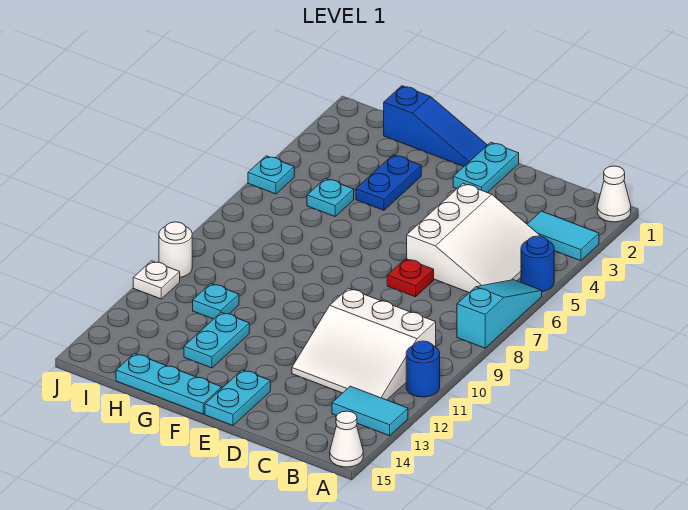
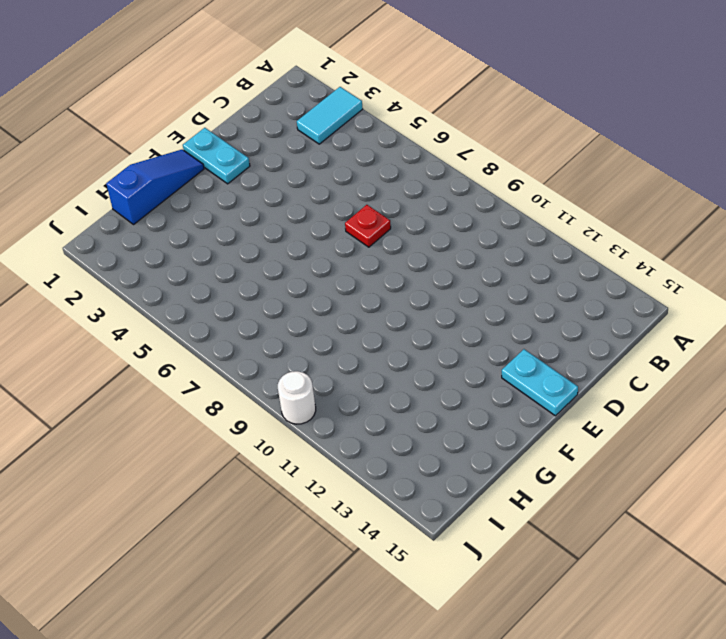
none -> white cone A1 level 1
none -> blue round brick A5 level 1
none -> cyan slope A6:A8 level 1 top 8

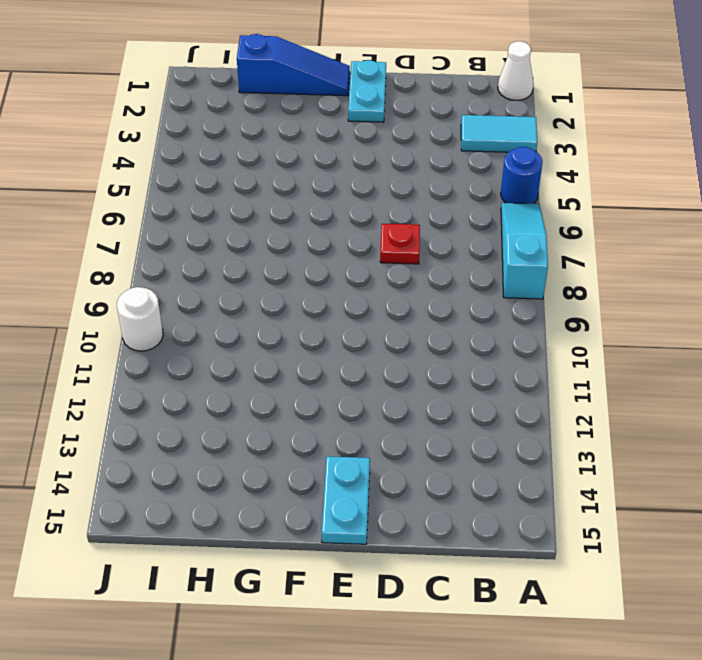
none -> blue round brick A11 level 1
none -> cyan tile A13:B13 level 1
none -> white cone A15 level 1

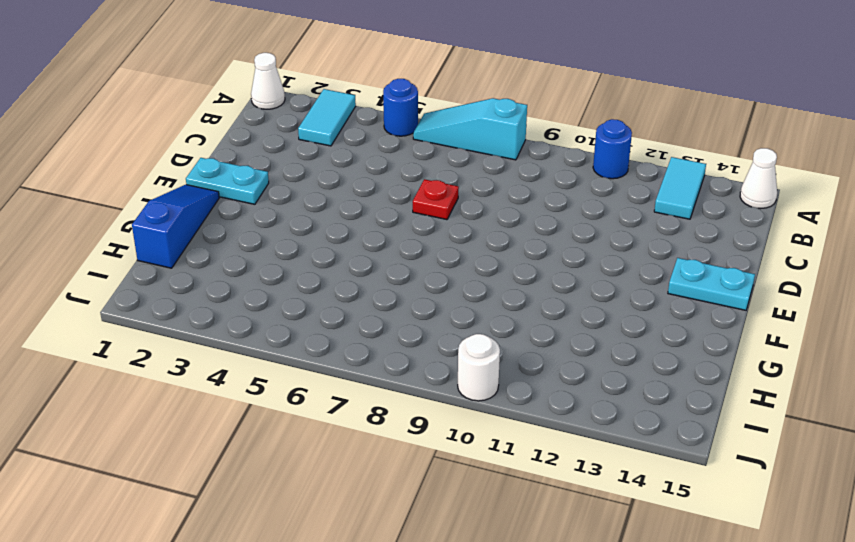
none -> white slope B4:D6 level 1 top D
none -> white slope B10:D12 level 1 top 10
none -> cyan plate F15:H15 level 1

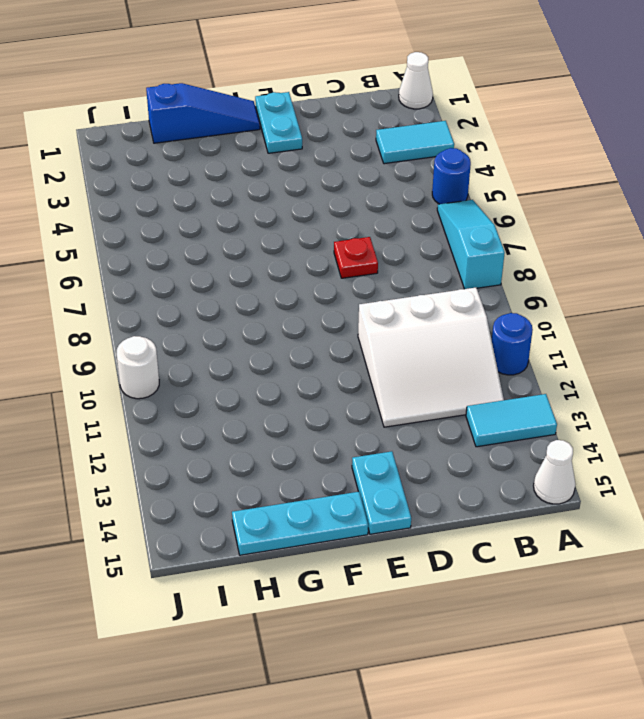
none -> white slope B4:D6 level 1 top D
none -> blue plate G3:G4 level 1
none -> cyan plate G12:G13 level 1

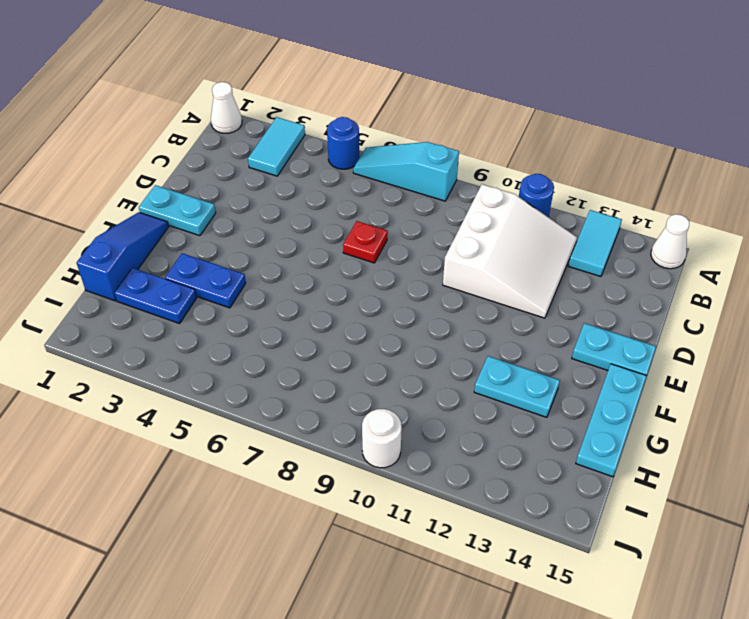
blue plate H2:H3 level 1 -> none
none -> white slope B4:D6 level 1 top D
none -> cyan plate H5 level 1
none -> cyan plate H11 level 1

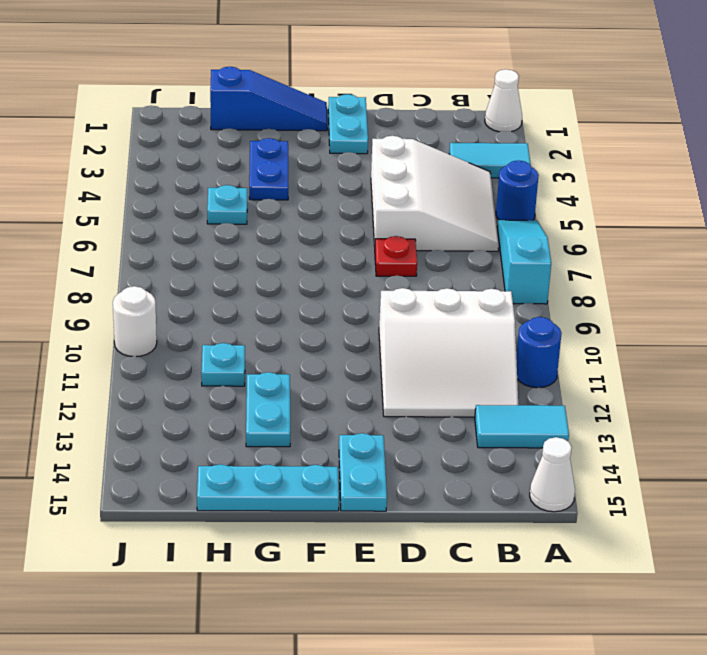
none -> cyan plate J5 level 1
none -> white plate J11 level 1

